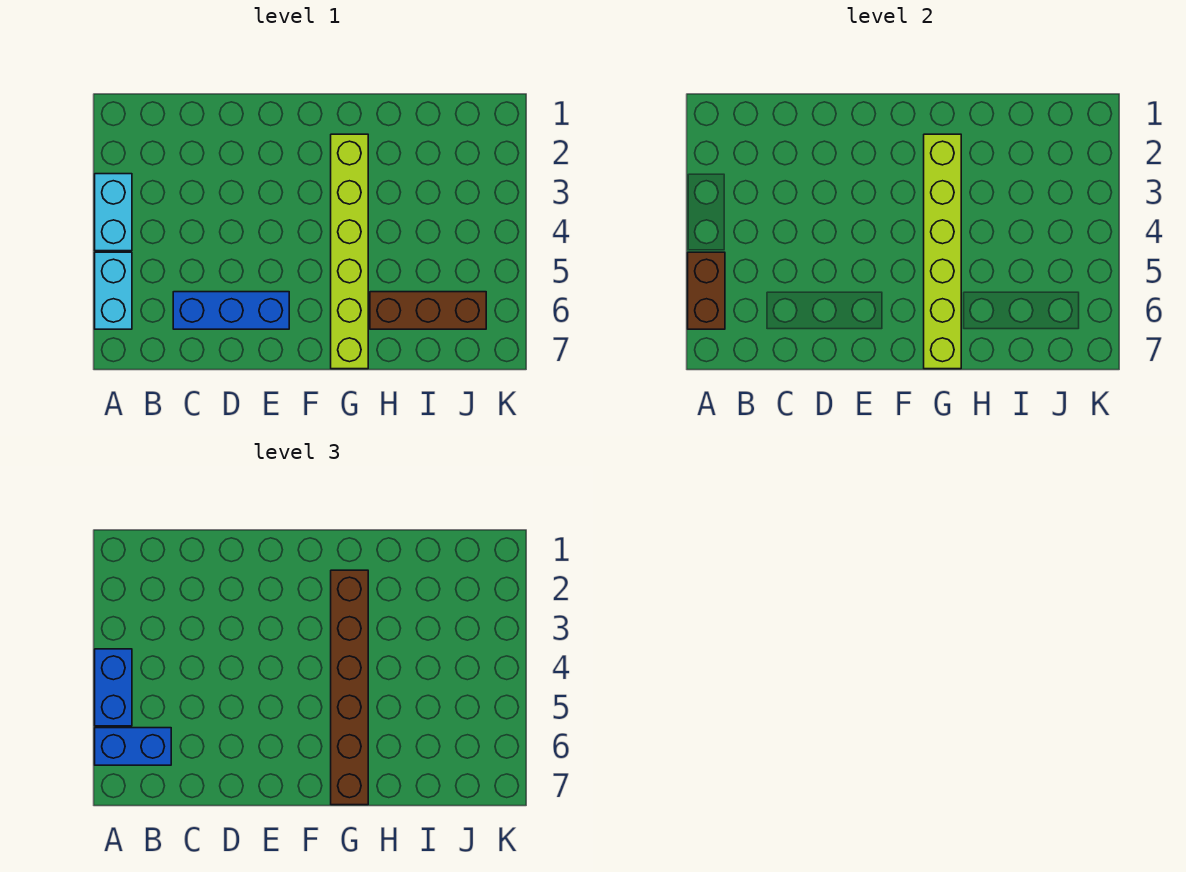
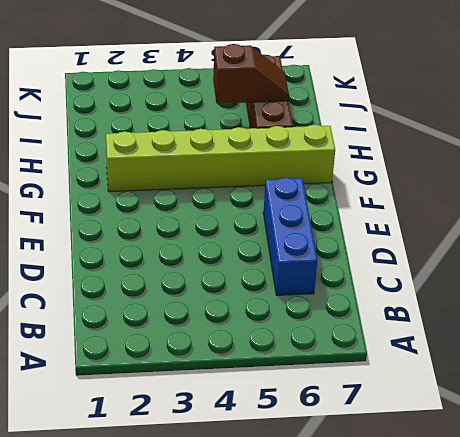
brown slope I5:I6 level 2 top 5 -> none
none -> cyan brick A3:A4 level 1
none -> cyan brick A5:A6 level 1

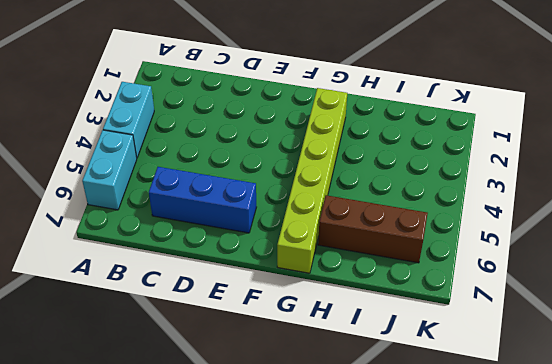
none -> brown brick A5:A6 level 2
none -> lime brick G2:G7 level 2

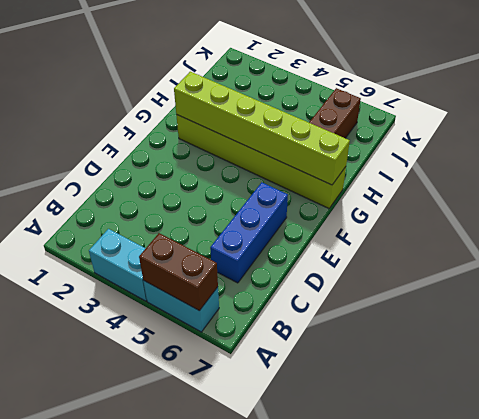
none -> blue brick A4:A5 level 3
none -> blue brick A6:B6 level 3

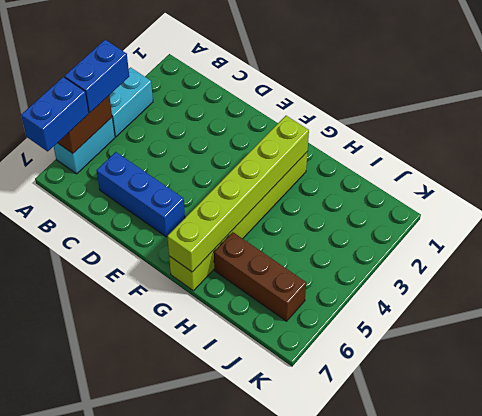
blue brick A6:A7 level 3 -> blue brick A6:B6 level 3
none -> brown brick G2:G7 level 3

